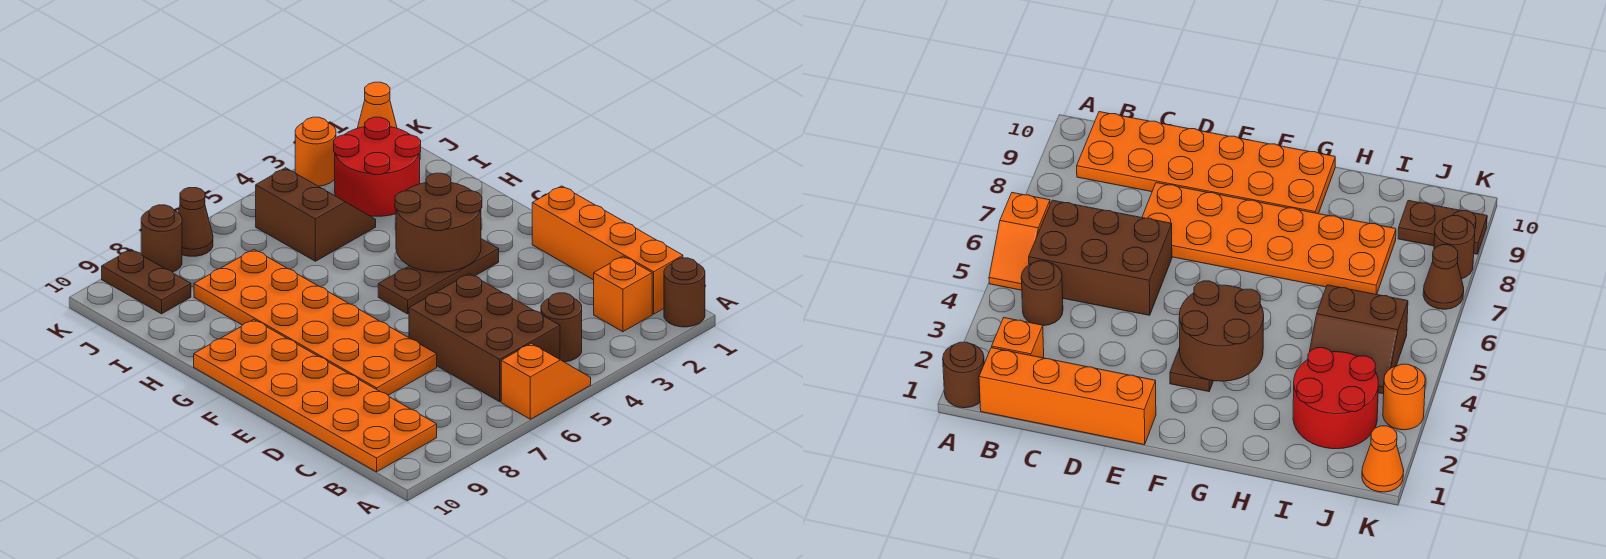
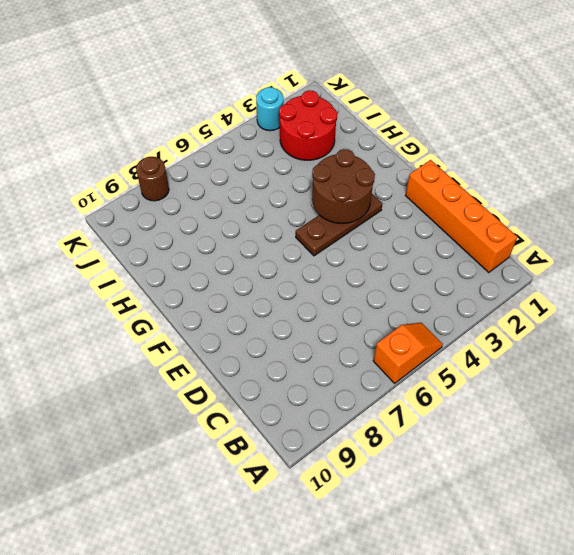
cyan round brick K3 level 1 -> orange round brick K3 level 1
none -> brown round brick A1 level 1
none -> orange brick B2 level 1
none -> brown round brick B4 level 1

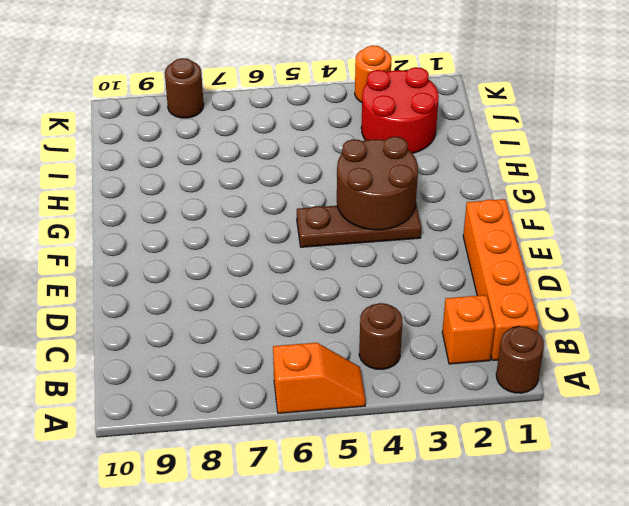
none -> brown brick B5:D6 level 1
none -> orange plate B9:G10 level 1
none -> orange plate D7:I8 level 1

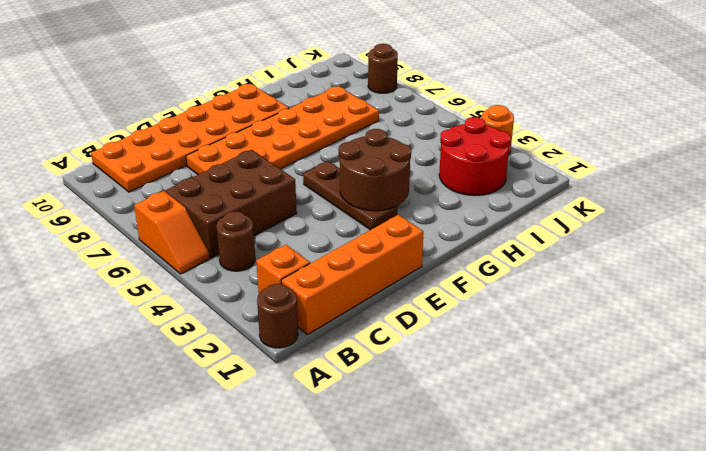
none -> brown slope I4:J5 level 1 top 5
none -> brown plate J9:K9 level 1
none -> orange cone K1 level 1

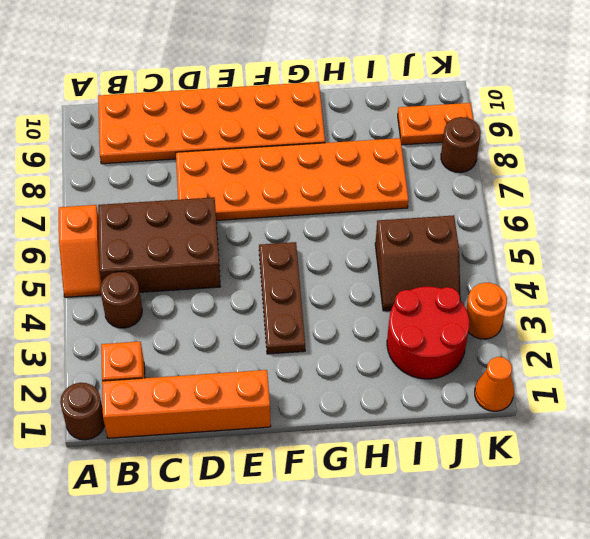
orange plate J9:K9 level 1 -> brown plate J9:K9 level 1
none -> brown cone K7 level 1
none -> brown round brick F3:G4 level 2

